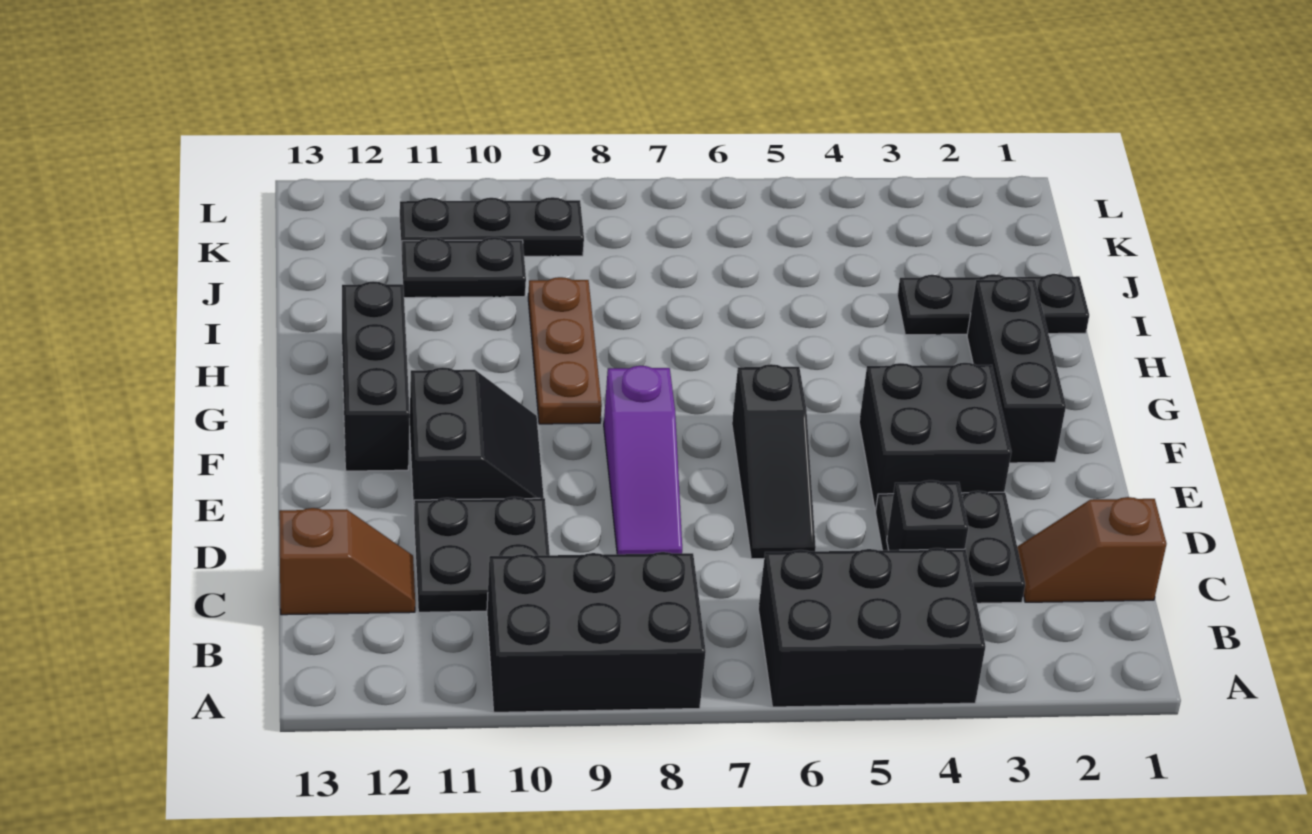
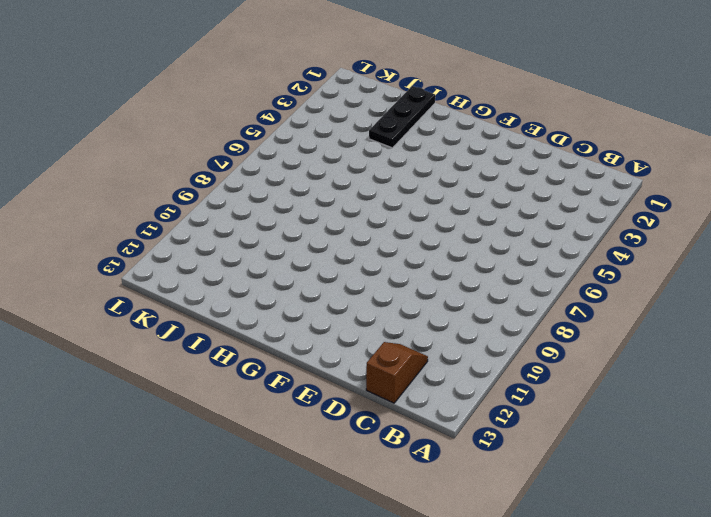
none -> black brick A4:B6 level 1
none -> black brick A8:B10 level 1
none -> brown slope C1:C2 level 1 top 1

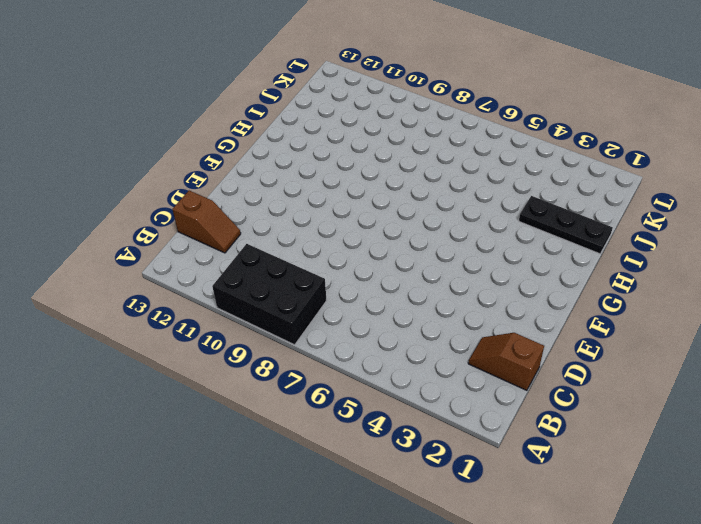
none -> black brick A4:B6 level 1
none -> black plate C3:D4 level 1
none -> black plate C10:D11 level 1

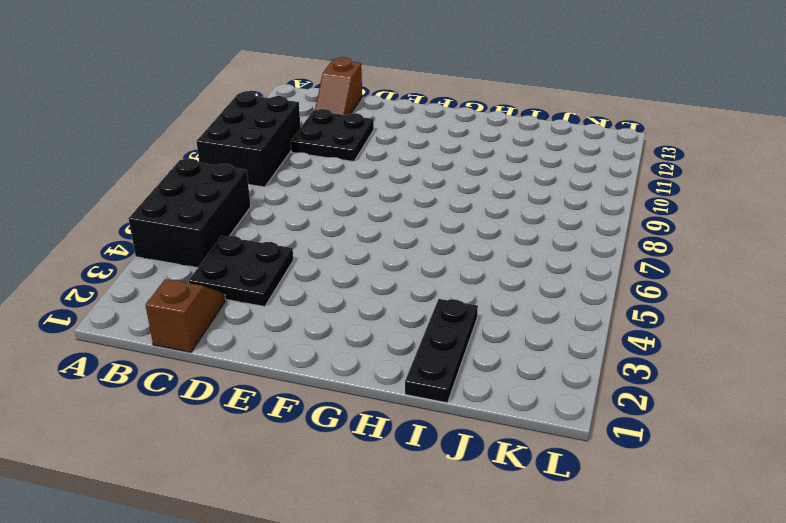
none -> black slope D6:F6 level 1 top F
none -> purple slope D8:F8 level 1 top F
none -> black brick E3:F4 level 1

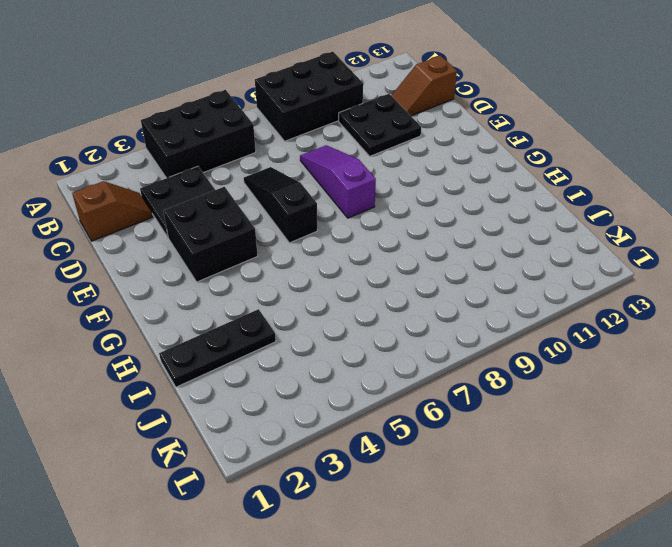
none -> black slope E10:F11 level 1 top 11
none -> black brick F2:H2 level 1
none -> black brick F12:H12 level 1

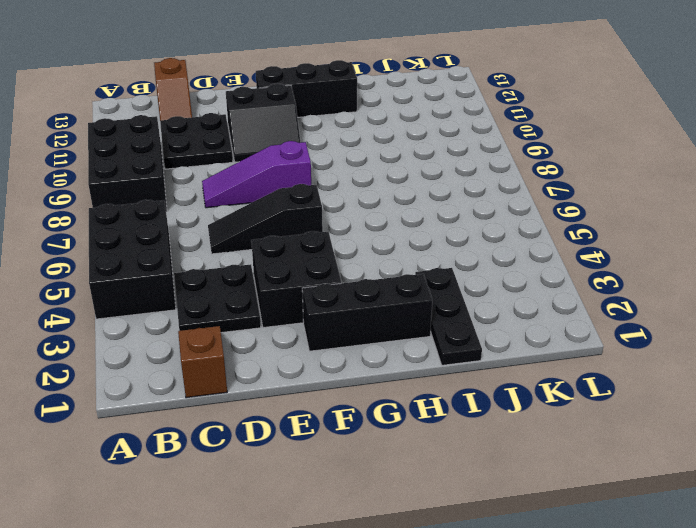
none -> brown plate G9:I9 level 1
none -> black plate J10:J11 level 1
none -> black plate K9:K11 level 1

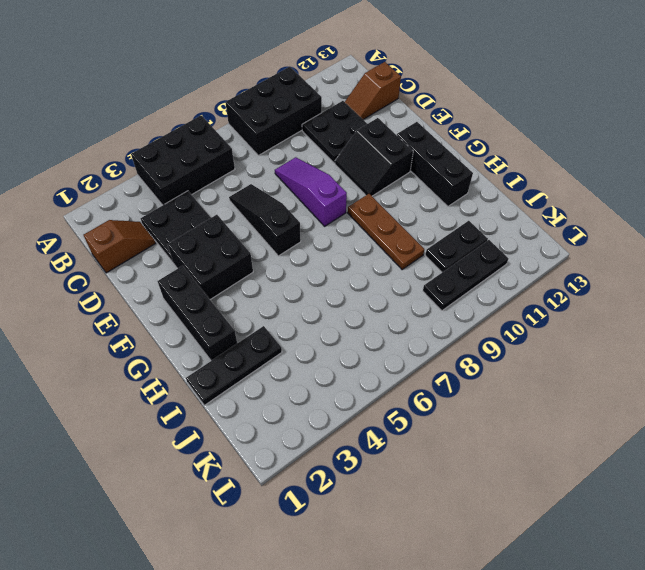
none -> black brick C4 level 2

